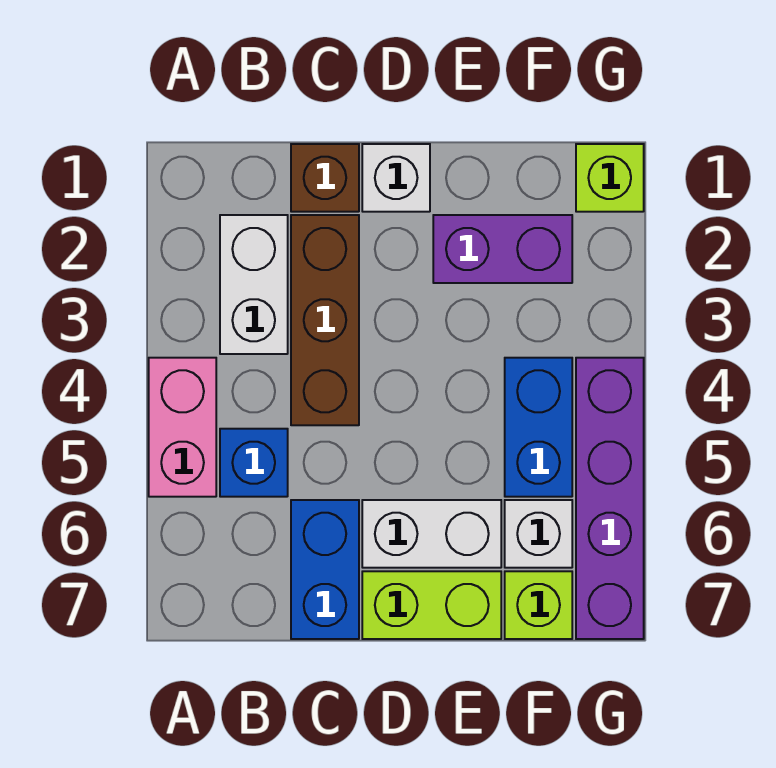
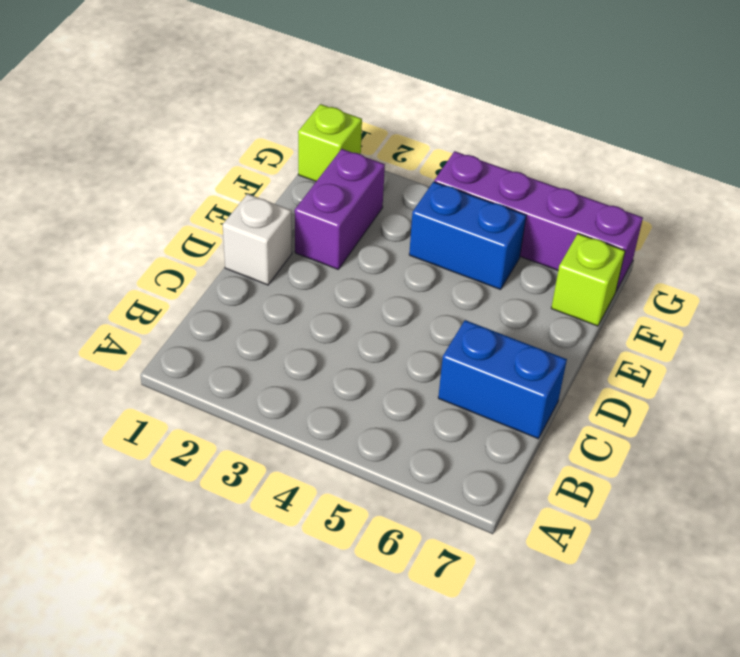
none -> pink brick A4:A5 level 1
none -> white brick B2:B3 level 1
none -> blue brick B5 level 1

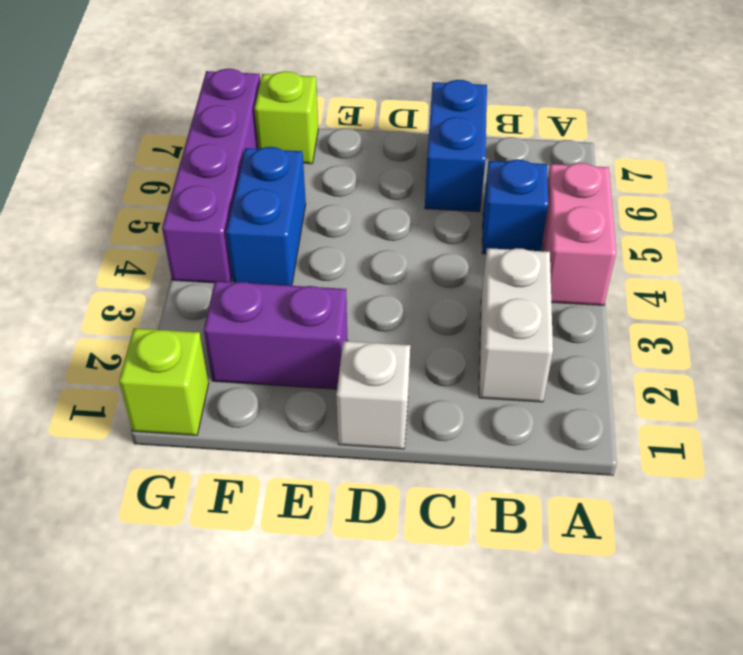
none -> brown brick C1 level 1
none -> brown brick C2:C4 level 1
none -> white brick D6:E6 level 1

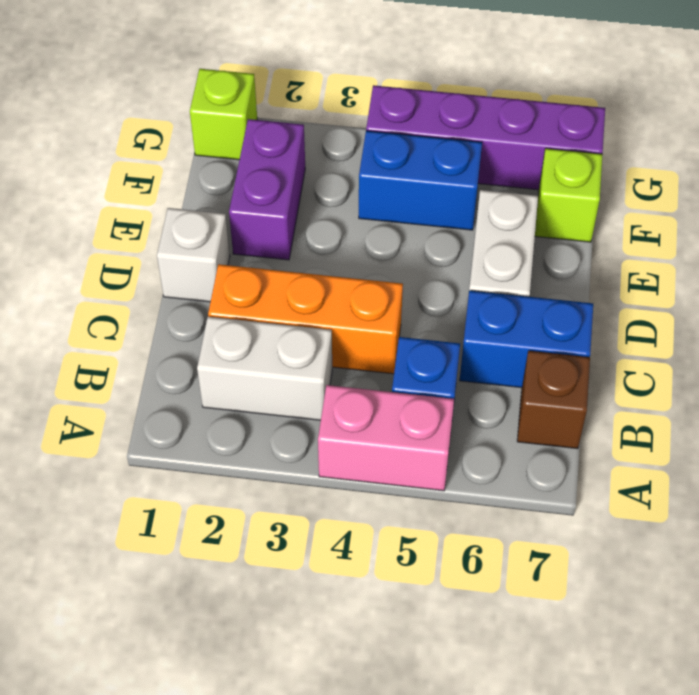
brown brick B7 level 1 -> brown brick C1 level 1
orange brick C2:C4 level 1 -> brown brick C2:C4 level 1
none -> lime brick D7:E7 level 1
none -> white brick F6 level 1

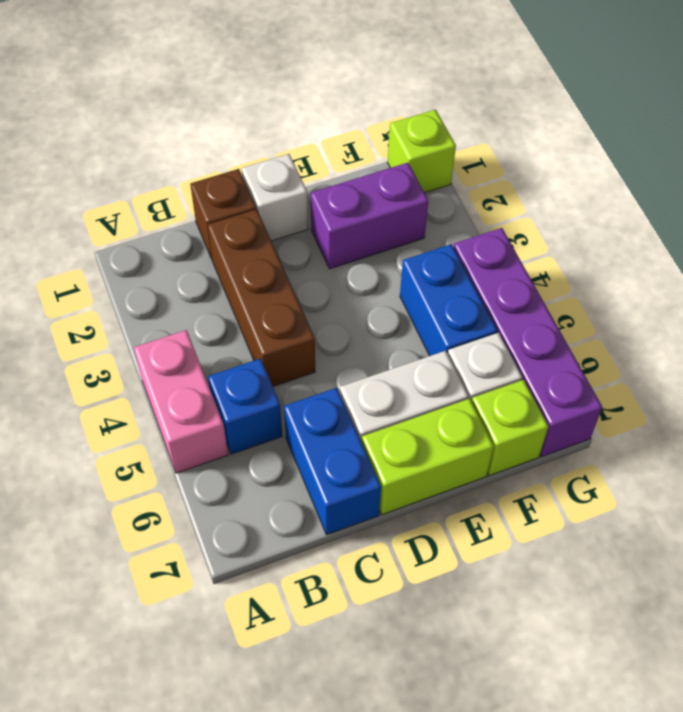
none -> white brick B2:B3 level 1

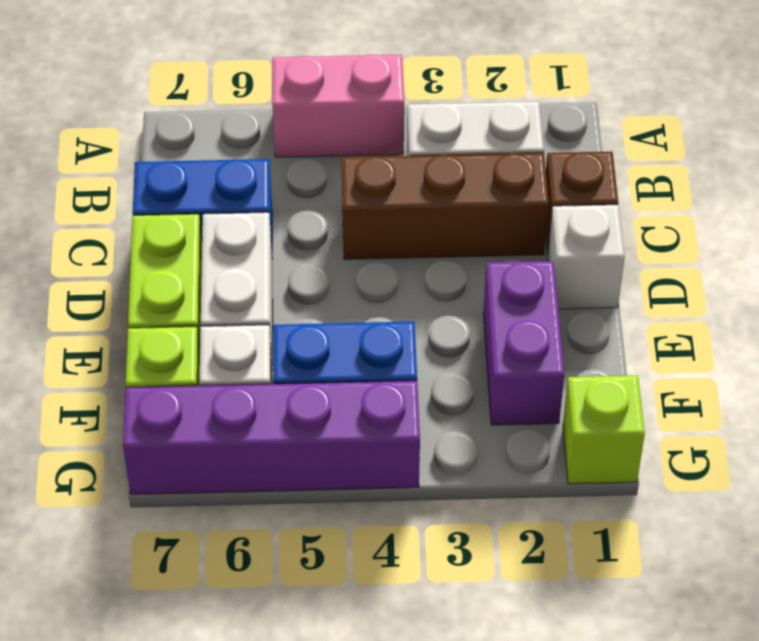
none -> blue brick B5 level 1

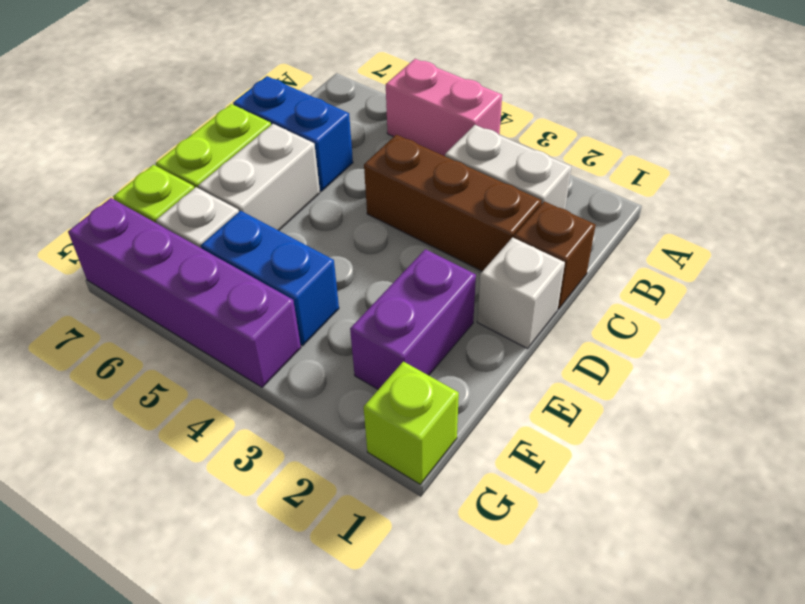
none -> blue brick B5 level 1

